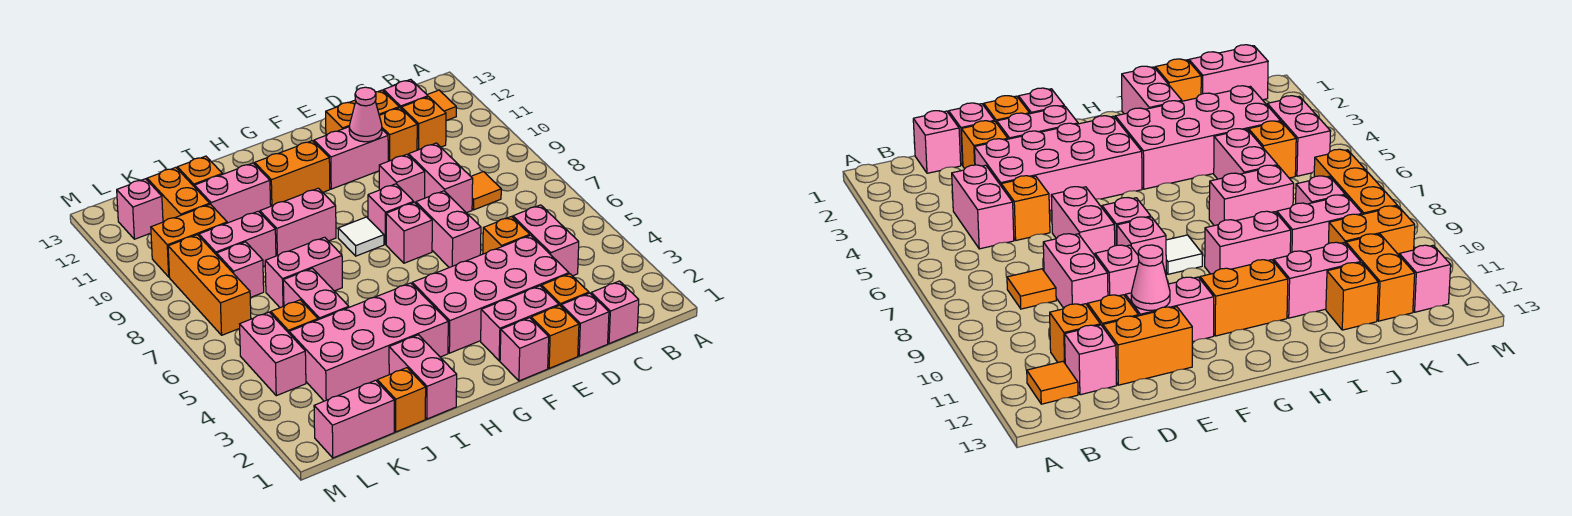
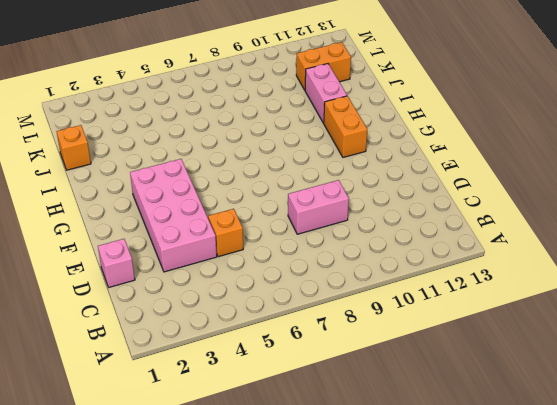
none -> orange tile B12 level 1
none -> pink brick C1 level 1
none -> pink brick C4:C5 level 1
none -> orange tile C8 level 1

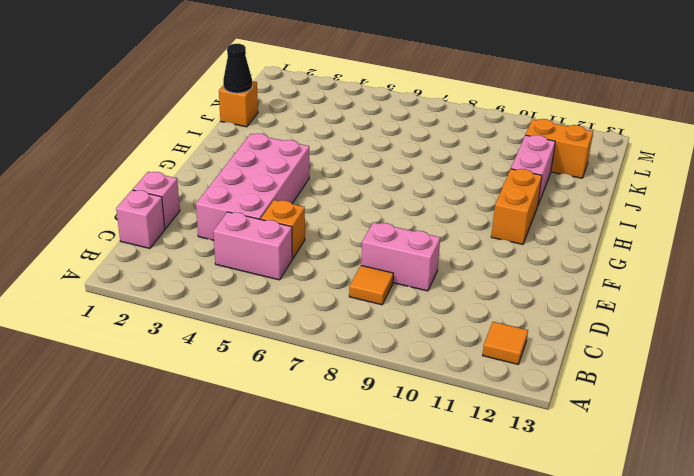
black cone J1 level 2 -> none
none -> orange brick C11 level 1
none -> pink brick C12 level 1
none -> orange brick D2 level 1
none -> orange brick D11 level 1

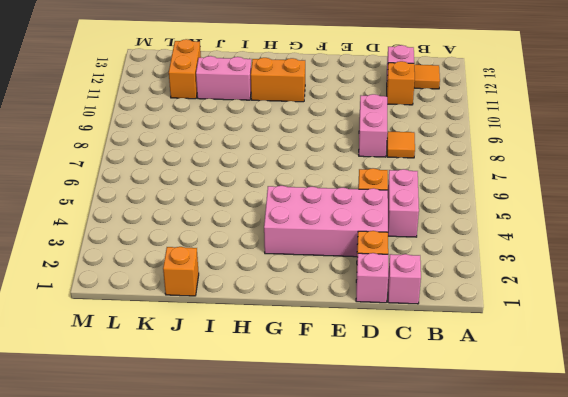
none -> orange brick D11 level 1
none -> orange brick D12:E12 level 1
none -> orange brick E1 level 1
none -> pink brick E2:F2 level 1

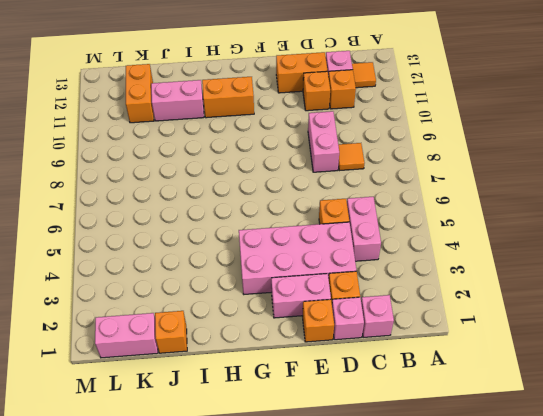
none -> pink brick E6:E7 level 1
none -> pink brick E9 level 1
none -> pink brick E11:F11 level 1
none -> pink brick F1 level 1

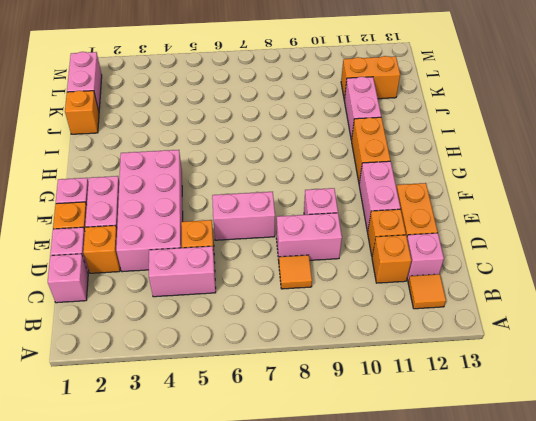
none -> pink brick F7 level 1
none -> pink brick F8 level 1
none -> white tile G8 level 1
none -> pink brick H3:K4 level 1

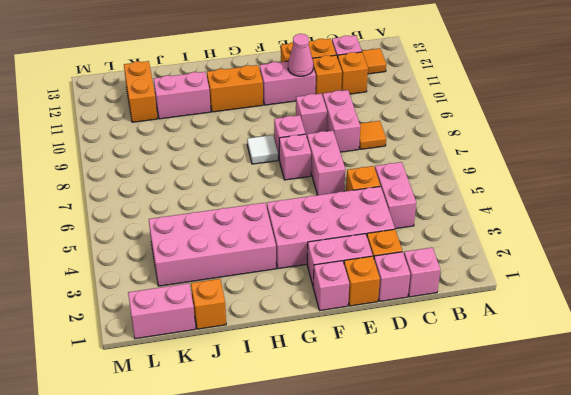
none -> pink brick H9:I9 level 1
none -> pink brick I1:I2 level 1
none -> pink brick I7:J7 level 1
none -> pink brick J5:J6 level 1

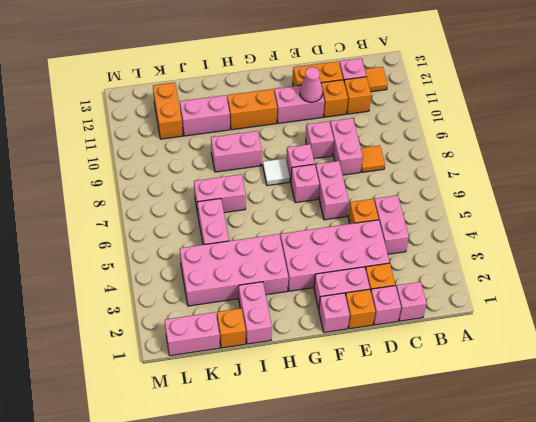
none -> pink brick J9:K9 level 1
none -> orange brick J12 level 1
none -> orange brick K5 level 1
none -> pink brick K8 level 1

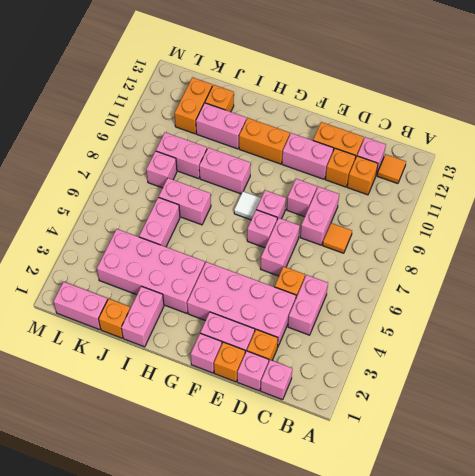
none -> orange brick K5 level 1
none -> orange brick K10:L10 level 1
none -> pink brick L4:L5 level 1
none -> orange brick L7:L9 level 1

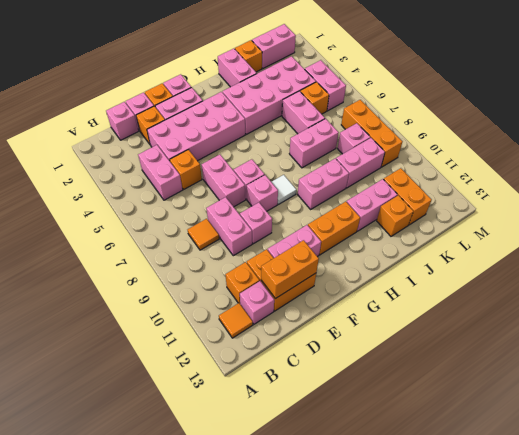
orange brick D12:E12 level 2 -> orange brick K10:L10 level 1
none -> pink brick L12 level 1
none -> pink cone E11 level 2

